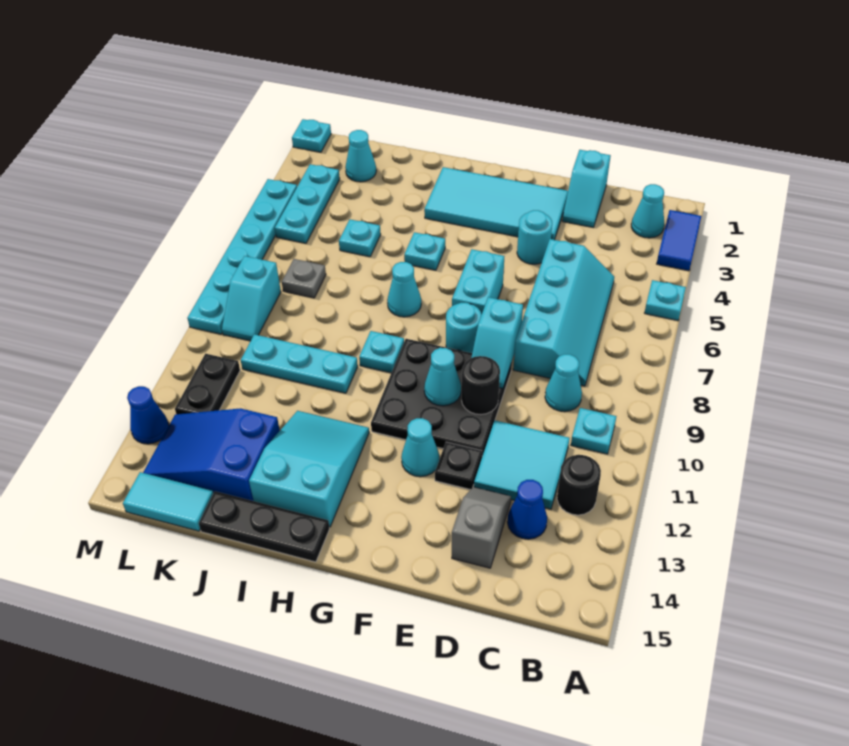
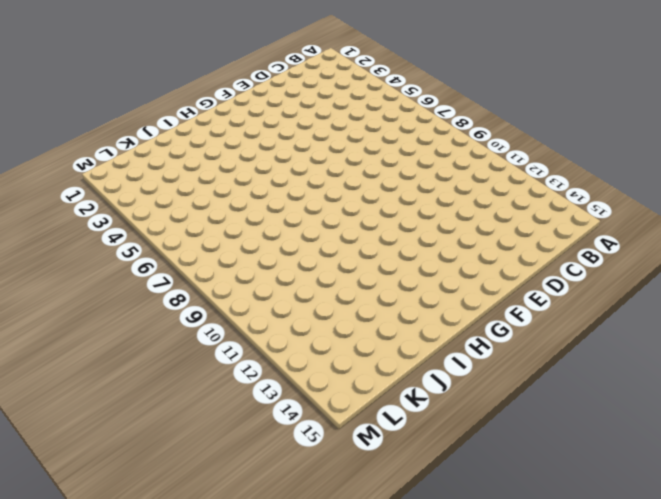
none -> blue tile A2:A3 level 1
none -> cyan plate A5 level 1
none -> cyan cone B2 level 1
none -> cyan plate B10 level 1

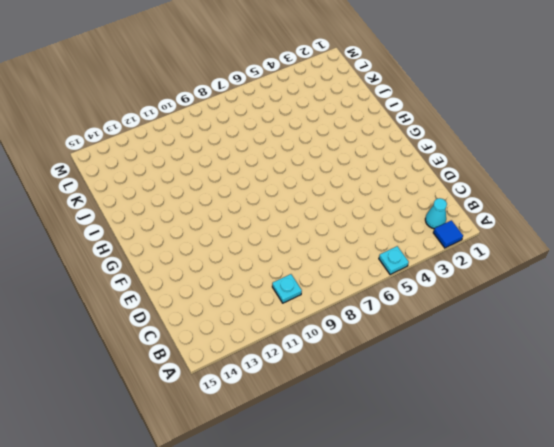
blue tile A2 level 1 -> blue tile A2:A3 level 1
none -> black round brick B12 level 1
none -> cyan slope C5:D8 level 1 top D
none -> cyan cone C9 level 1
none -> cyan tile C11:D12 level 1

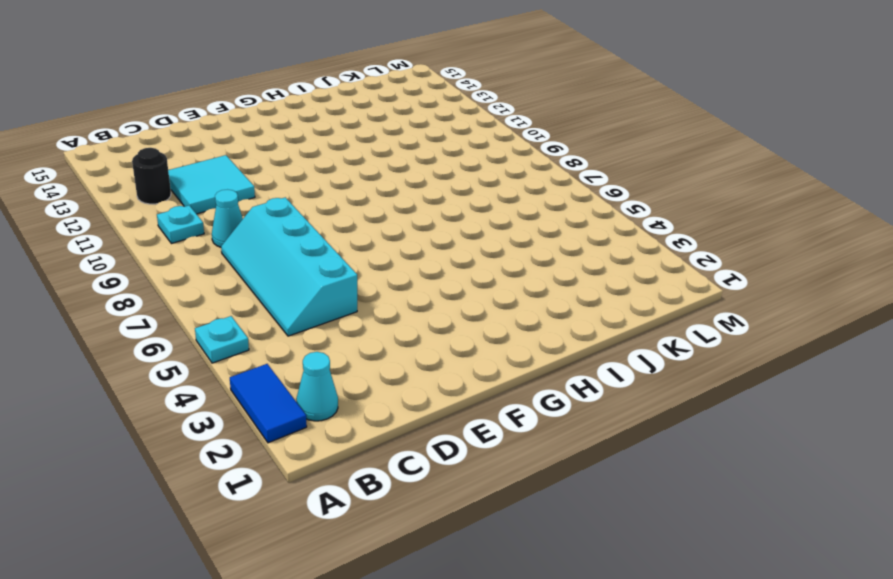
none -> blue cone C13 level 1
none -> cyan slope D1:D2 level 1 top 1
none -> grey slope D13:D14 level 1 top 14
none -> cyan tile E2:H3 level 1

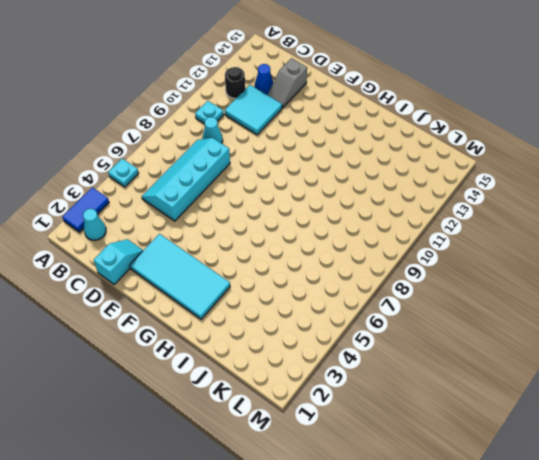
none -> cyan round brick E4 level 1
none -> black plate E9:G11 level 1
none -> black plate E12 level 1
none -> cyan brick F6:F7 level 1

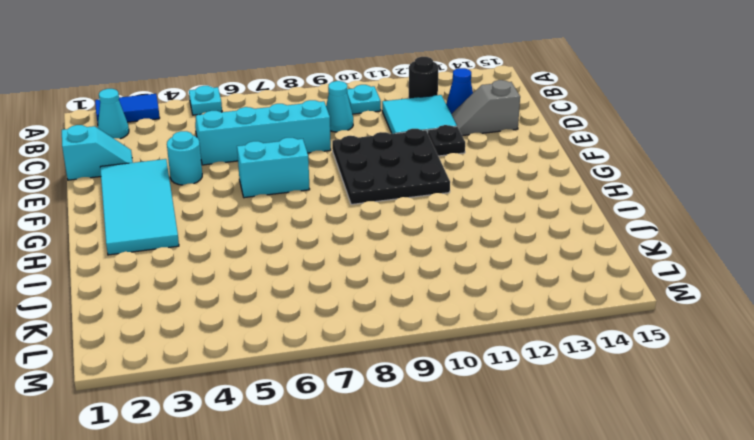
none -> cyan round brick F8 level 1
none -> cyan cone F12 level 1
none -> cyan plate H5 level 1
none -> cyan cone H7 level 1

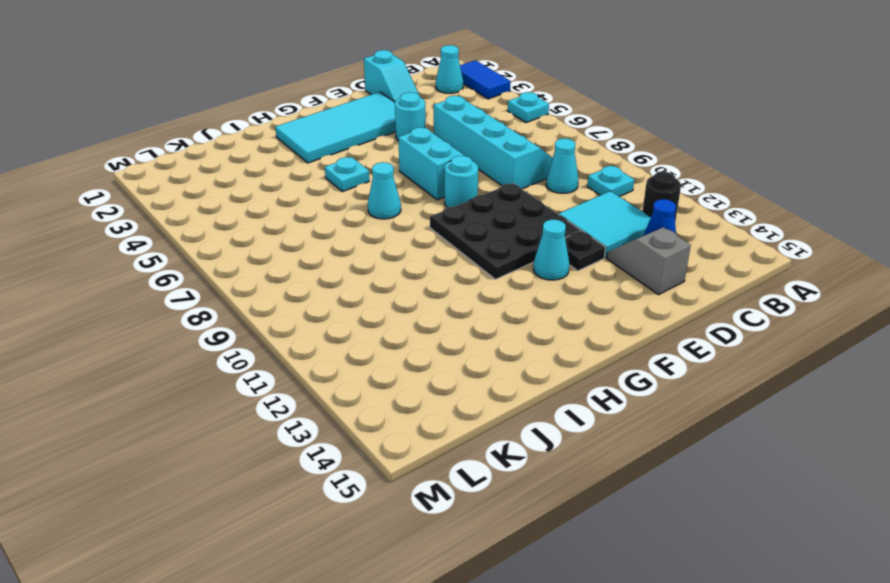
none -> cyan plate H9 level 1
none -> cyan slope H12:I14 level 1 top 14
none -> black plate H15:J15 level 1
none -> cyan plate I10:K10 level 1

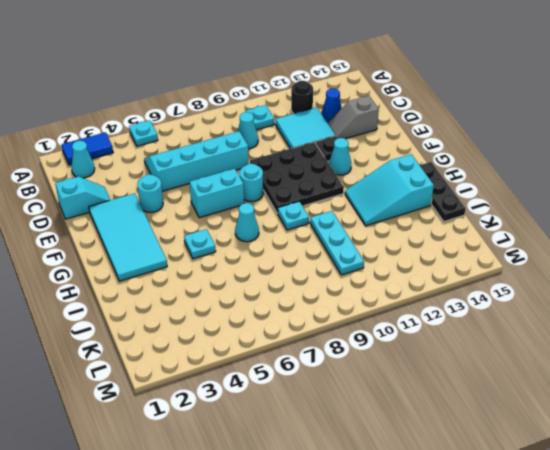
none -> cyan plate J5 level 1
none -> blue slope J13:L14 level 1 top J
none -> cyan cone K2 level 1
none -> grey plate K7 level 1

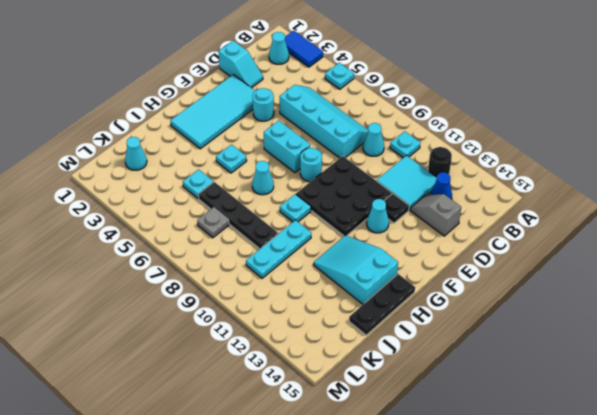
black plate J6:J9 level 1 -> none
none -> blue slope J13:L14 level 1 top J
none -> cyan tile K15:L15 level 1
none -> cyan plate L3:L5 level 1
none -> cyan slope L8:L9 level 1 top 8

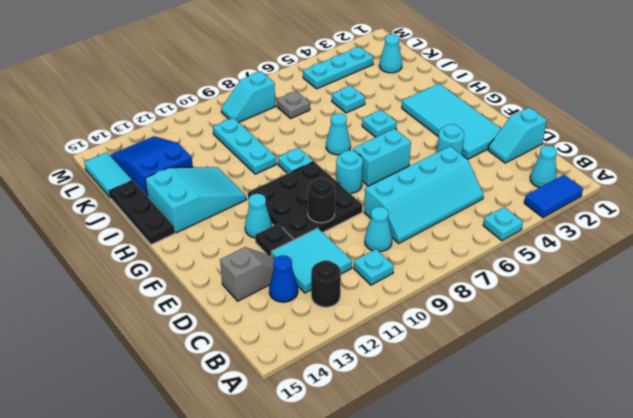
none -> black plate L11:L12 level 1
none -> cyan plate M1 level 1
none -> cyan plate M4:M9 level 1
none -> blue cone M13 level 1

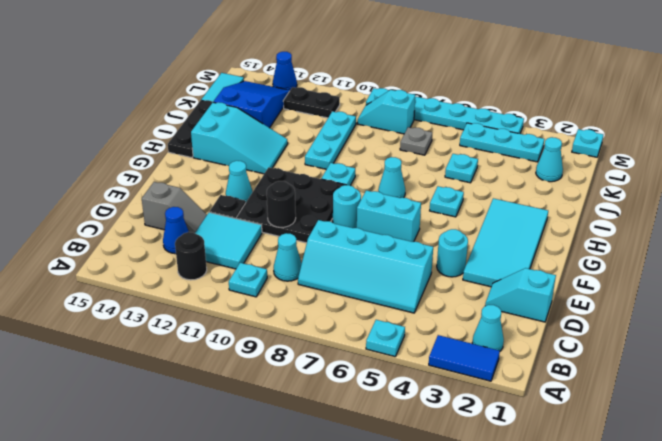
none -> cyan slope E8:E9 level 2 top 8
none -> cyan cone F10 level 2

